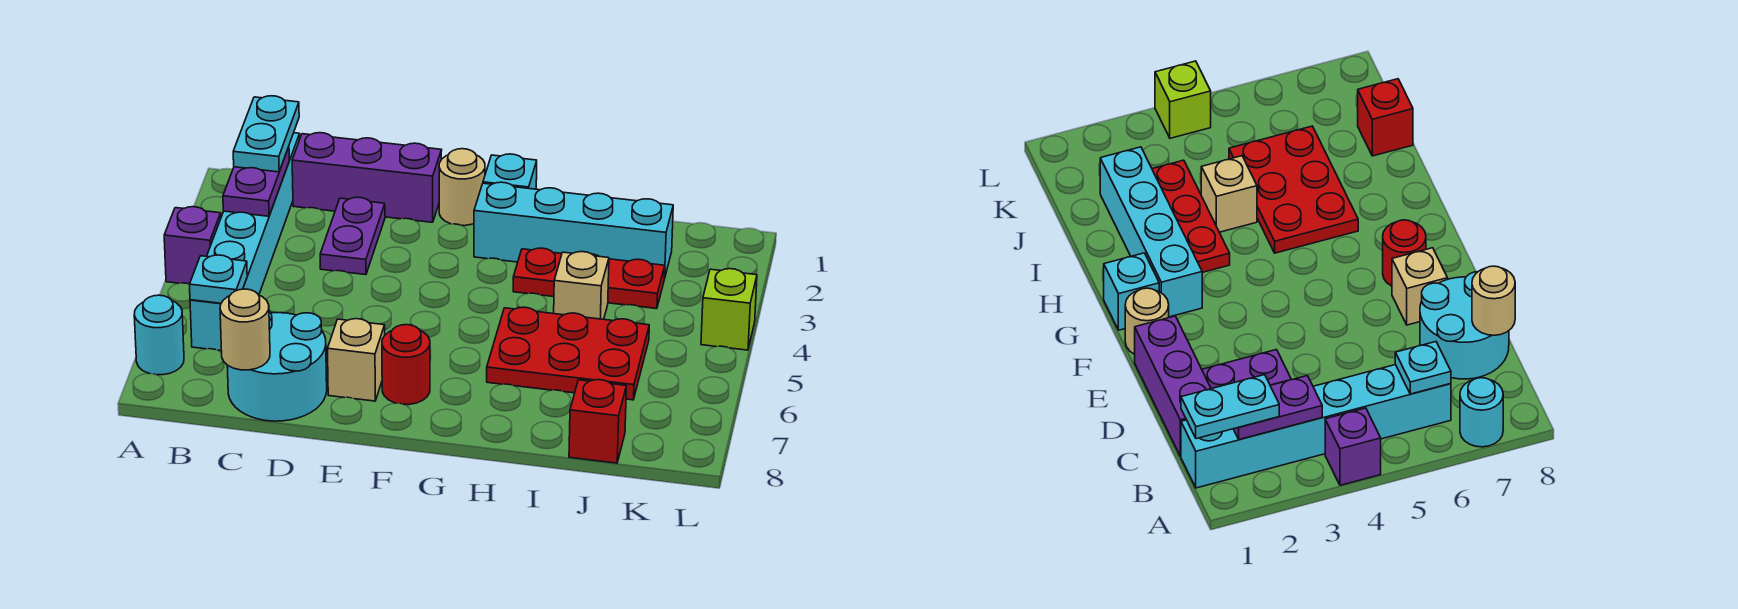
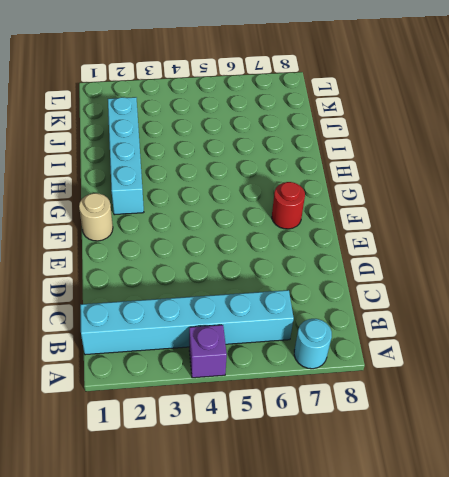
none -> purple brick C1:E1 level 1
none -> cyan round brick C7:D8 level 1
none -> purple plate D2:D3 level 1

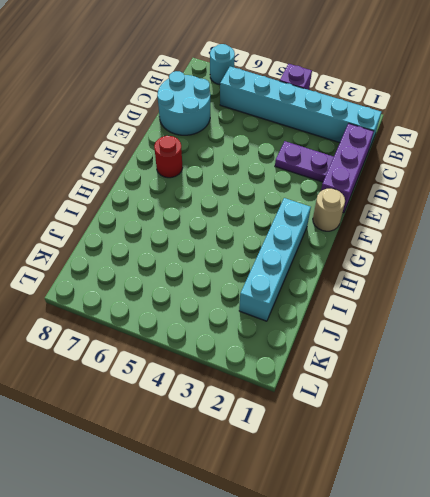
none -> tan brick E7 level 1
none -> cyan brick G1 level 1
none -> red plate H3:J3 level 1

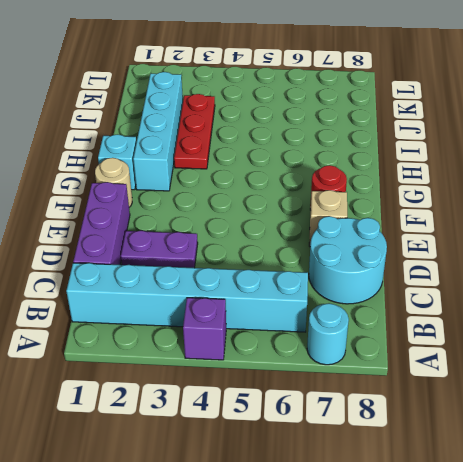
none -> red plate H5:J6 level 1
none -> tan brick I4 level 1
none -> red brick J8 level 1

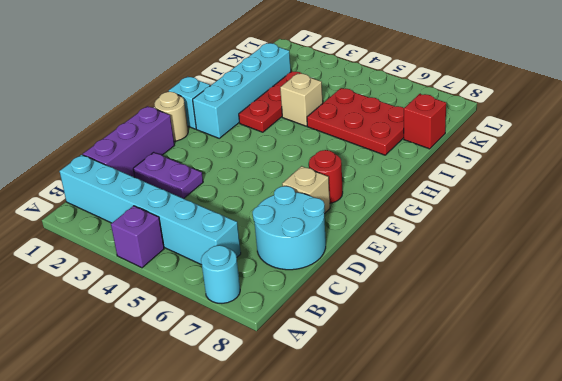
red plate I5:J7 level 1 -> red plate H5:J6 level 1
none -> lime brick L4 level 1
none -> purple plate B2:B3 level 2
none -> cyan plate B6 level 2

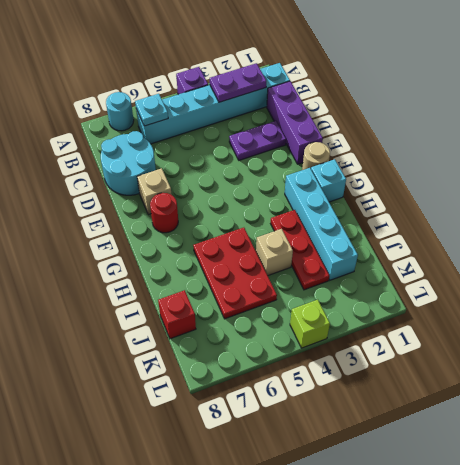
none -> tan round brick C8 level 2
none -> cyan plate B1:B2 level 3

